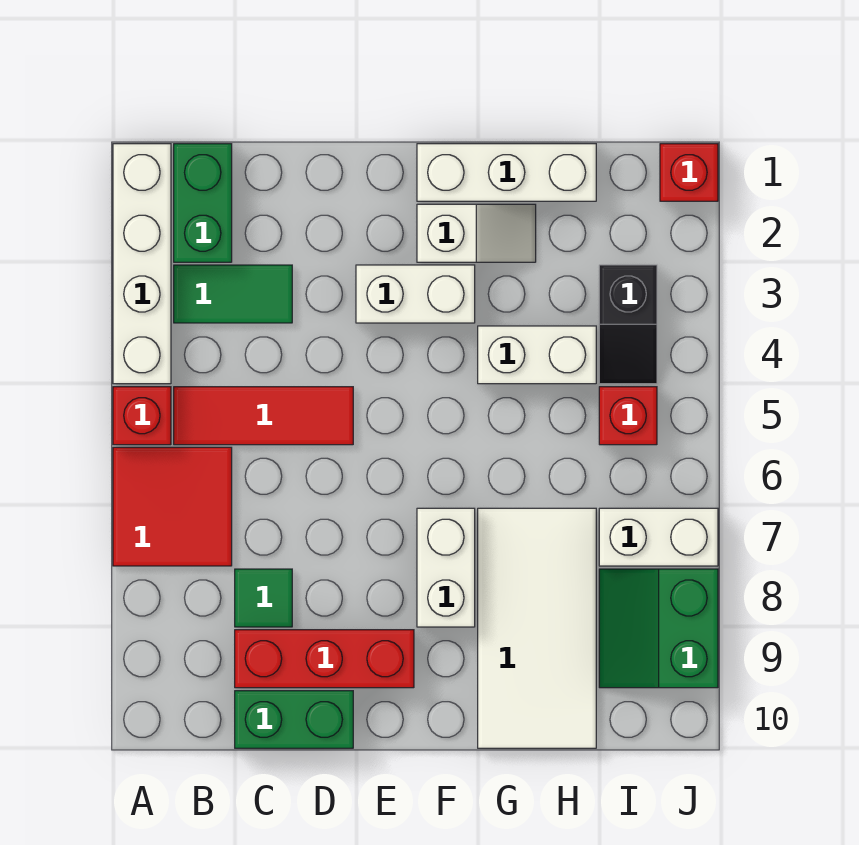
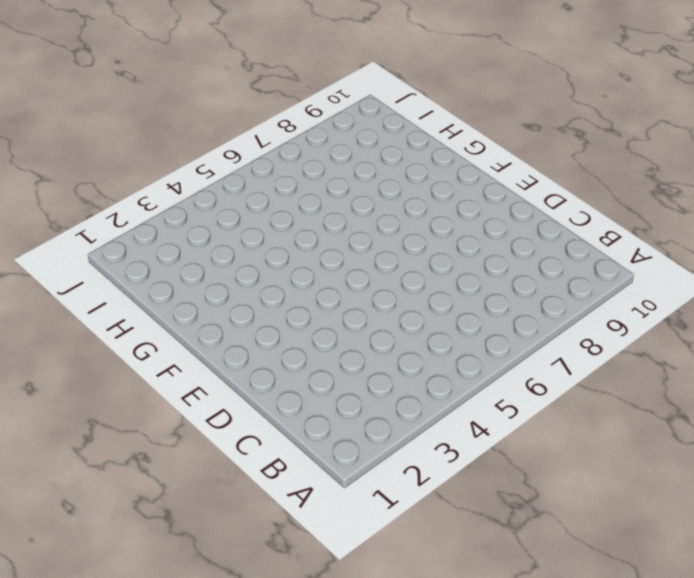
none -> white brick A1:A4 level 1
none -> red brick A5 level 1
none -> red tile A6:B7 level 1

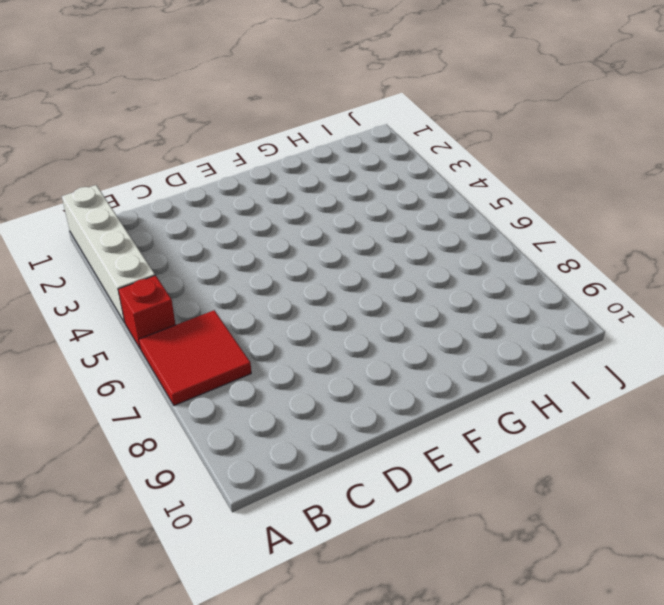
none -> green brick B1:B2 level 1
none -> green tile B3:C3 level 1
none -> red tile B5:D5 level 1

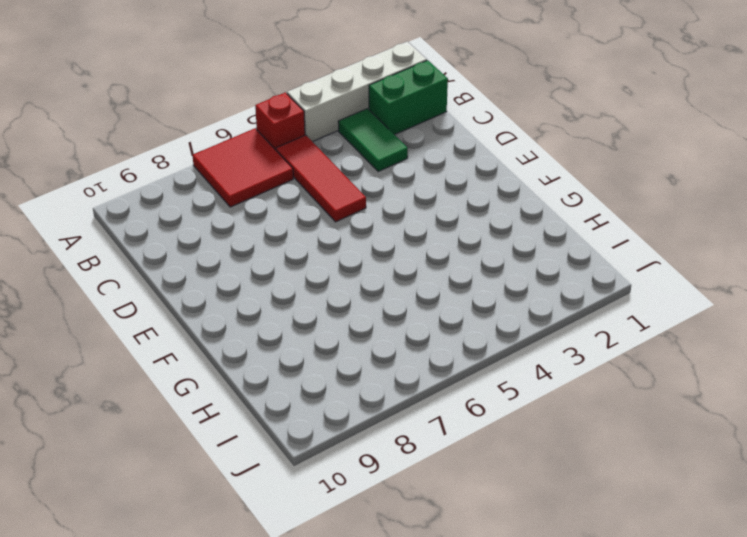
none -> green tile C8 level 1
none -> red brick C9:E9 level 1
none -> green brick C10:D10 level 1

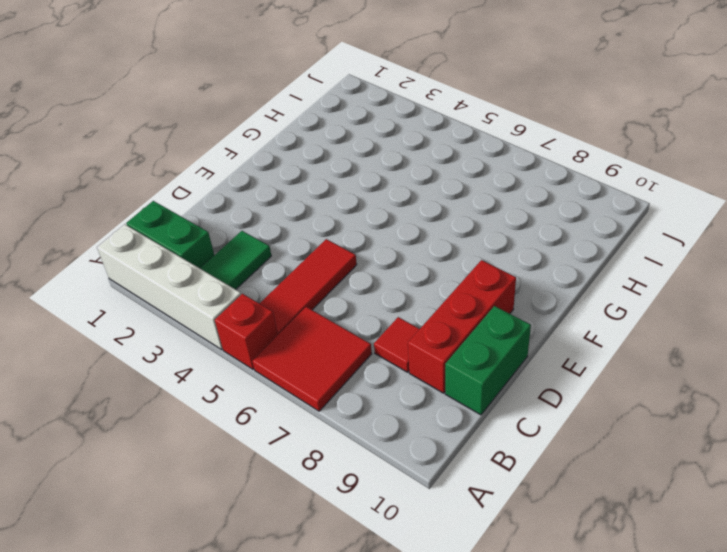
red tile C8 level 1 -> green tile C8 level 1
none -> white brick E3:F3 level 1
none -> white brick F1:H1 level 1
none -> white slope F2:G2 level 1 top F

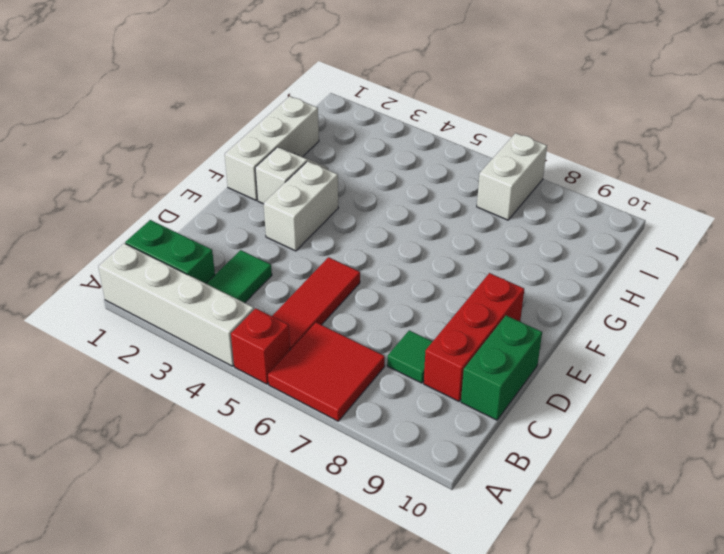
none -> white brick F7:F8 level 1
none -> white brick G4:H4 level 1
none -> white tile G7:H10 level 1

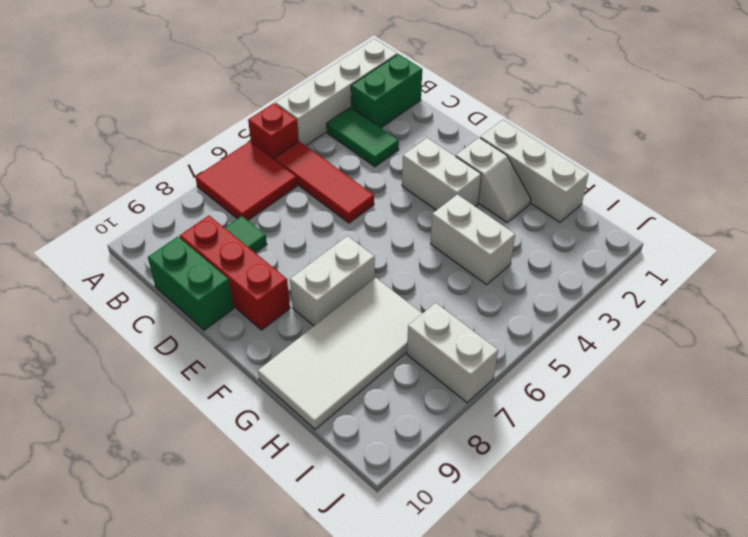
none -> black slope I3:I4 level 1 top 3
none -> red brick I5 level 1
none -> green slope I8:J9 level 1 top J

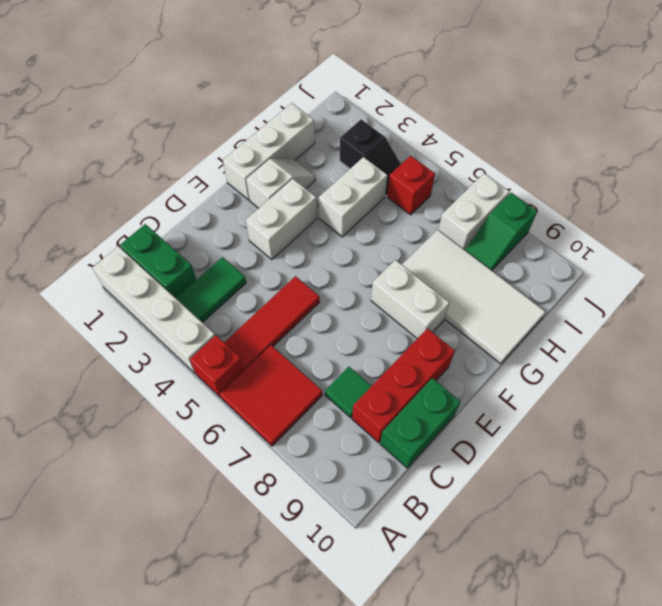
green slope I8:J8 level 1 top J -> green slope I8:J9 level 1 top J
none -> red brick J1 level 1

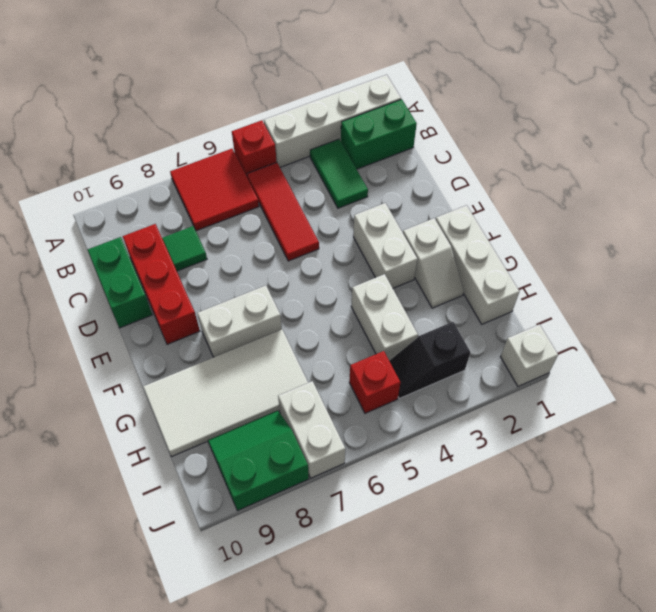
white brick J1 level 1 -> red brick J1 level 1

